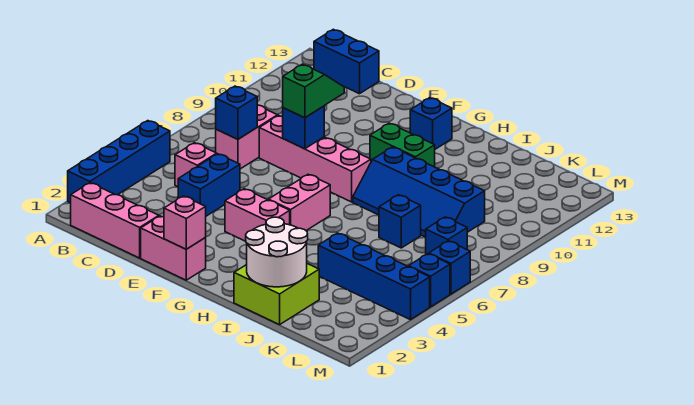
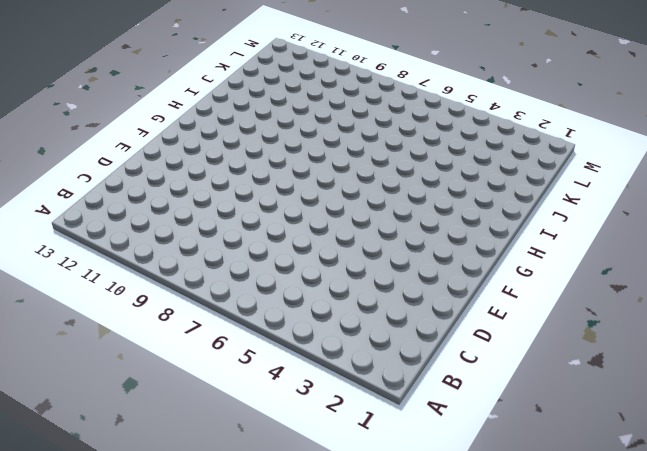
none -> blue brick A2:A5 level 1
none -> pink brick B1:D1 level 1
none -> blue brick B13:C13 level 1

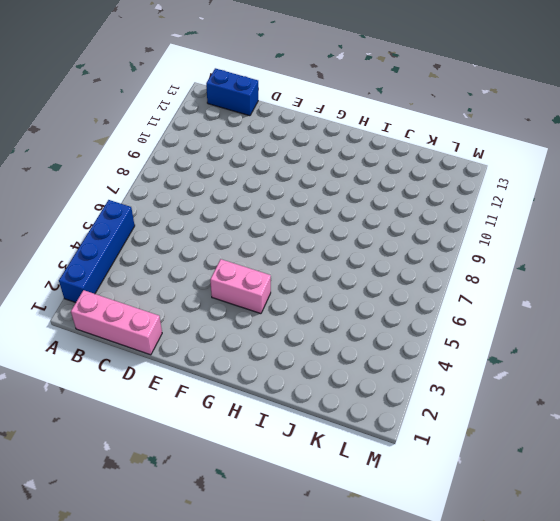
none -> pink brick C5 level 1
none -> pink brick C7:C8 level 1
none -> blue brick D4:D5 level 1

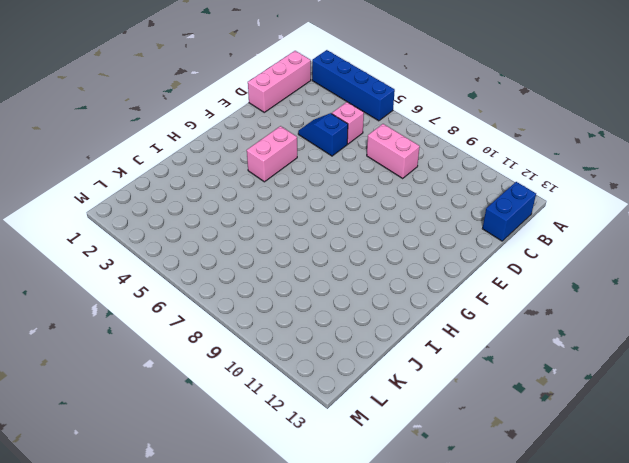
blue slope D4:D5 level 1 top 5 -> blue brick D4:D5 level 1
none -> pink brick D8:G8 level 1
none -> pink brick E1:F1 level 1
none -> pink brick G5:G6 level 1

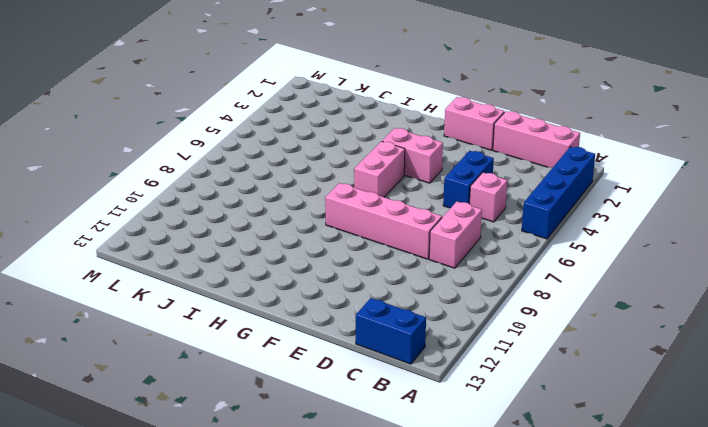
none -> green brick G10:H10 level 1
none -> blue brick G12 level 1
none -> blue slope H8:K9 level 1 top 9

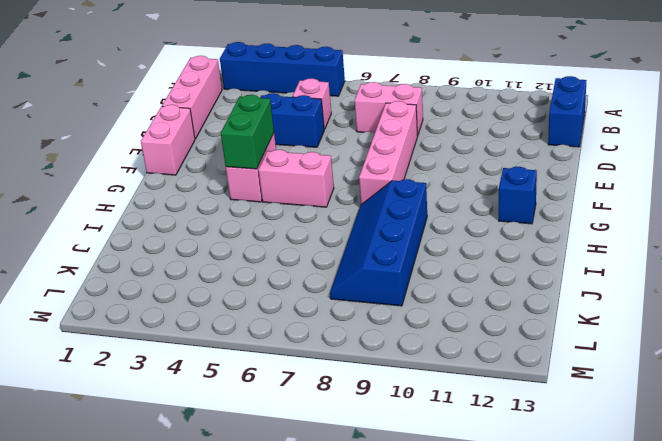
green brick F4:G4 level 2 -> green brick G10:H10 level 1
none -> lime brick I1:J2 level 1
none -> blue brick J4:M4 level 1
none -> blue brick J7 level 1

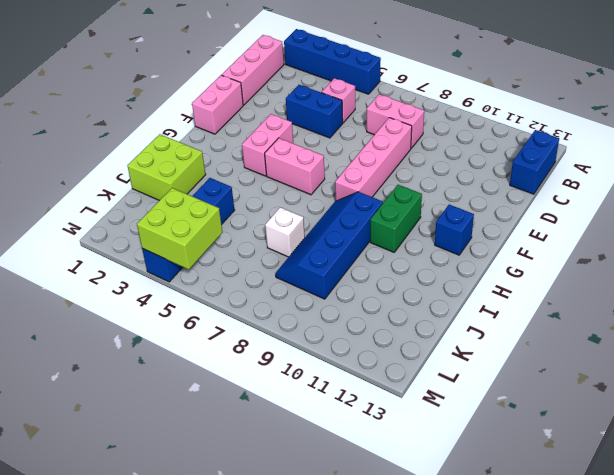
white brick J7 level 1 -> blue brick J7 level 1
lime brick L4:M5 level 2 -> none
none -> blue brick L7 level 1
none -> blue brick M5 level 1
none -> blue brick M6 level 1

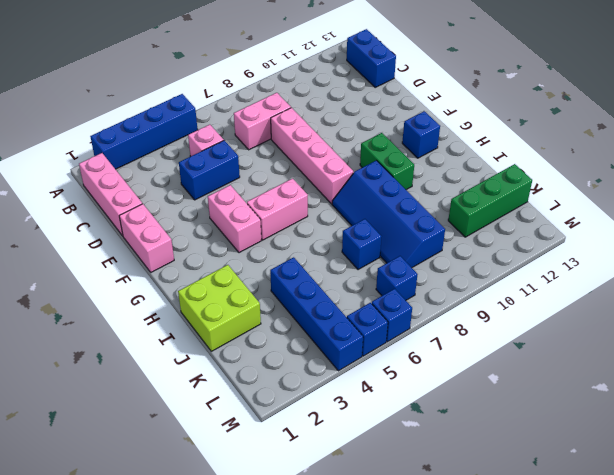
green brick K11:K13 level 1 -> none
none -> blue brick C7 level 2
none -> blue brick E8 level 2
none -> pink brick F1 level 2

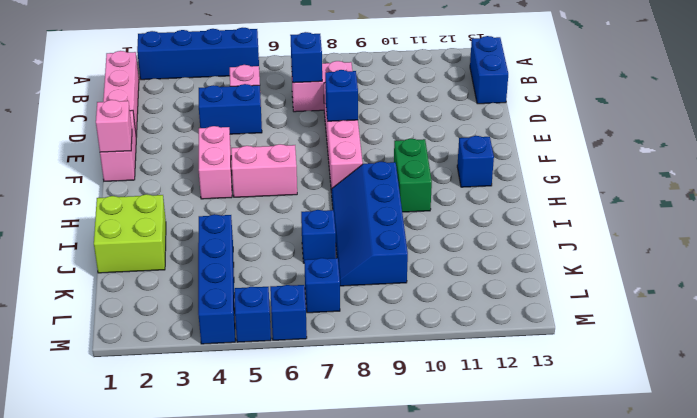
none -> white round brick I1:J2 level 2
none -> green slope E8:E9 level 3 top 8

